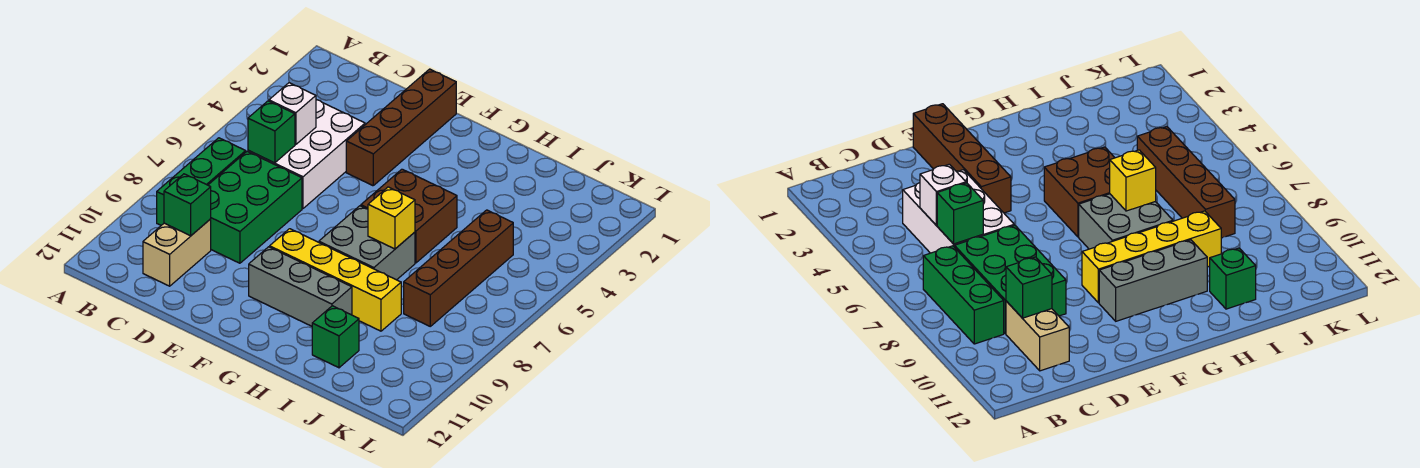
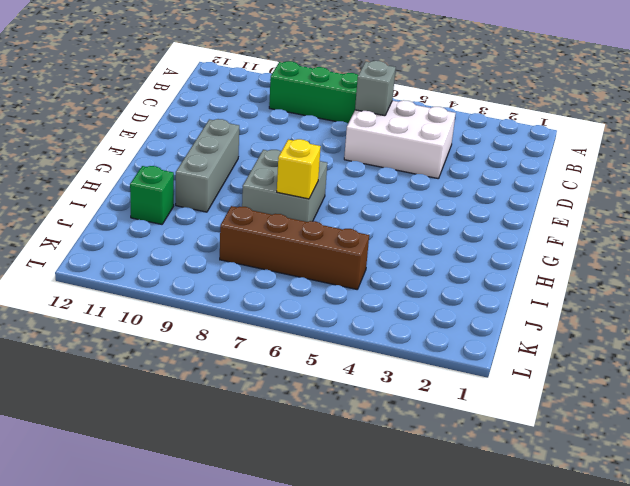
grey brick C6 level 2 -> green brick C6 level 2
none -> green brick C7:D9 level 1
none -> tan brick C10:C11 level 1
none -> brown brick E1:E4 level 1

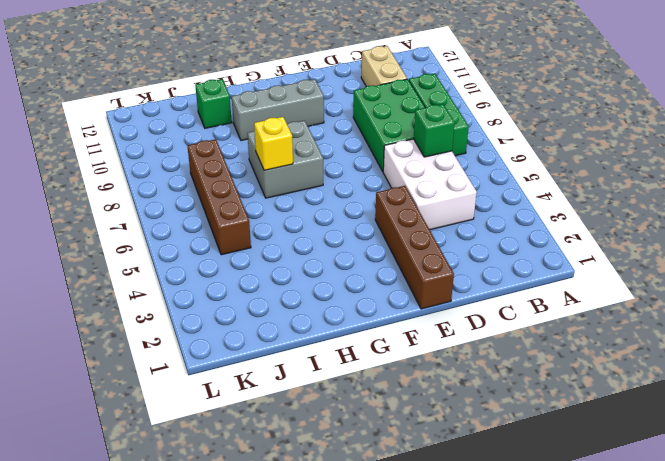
none -> yellow brick F9:I9 level 1
none -> brown brick G5:H6 level 1
none -> white brick C5 level 2

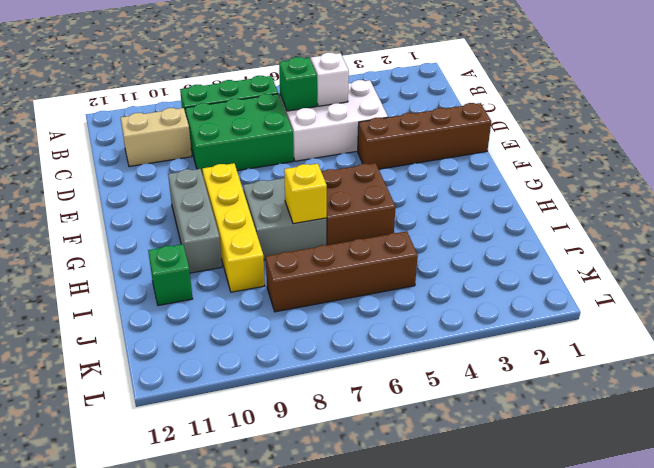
none -> green brick C10 level 2

